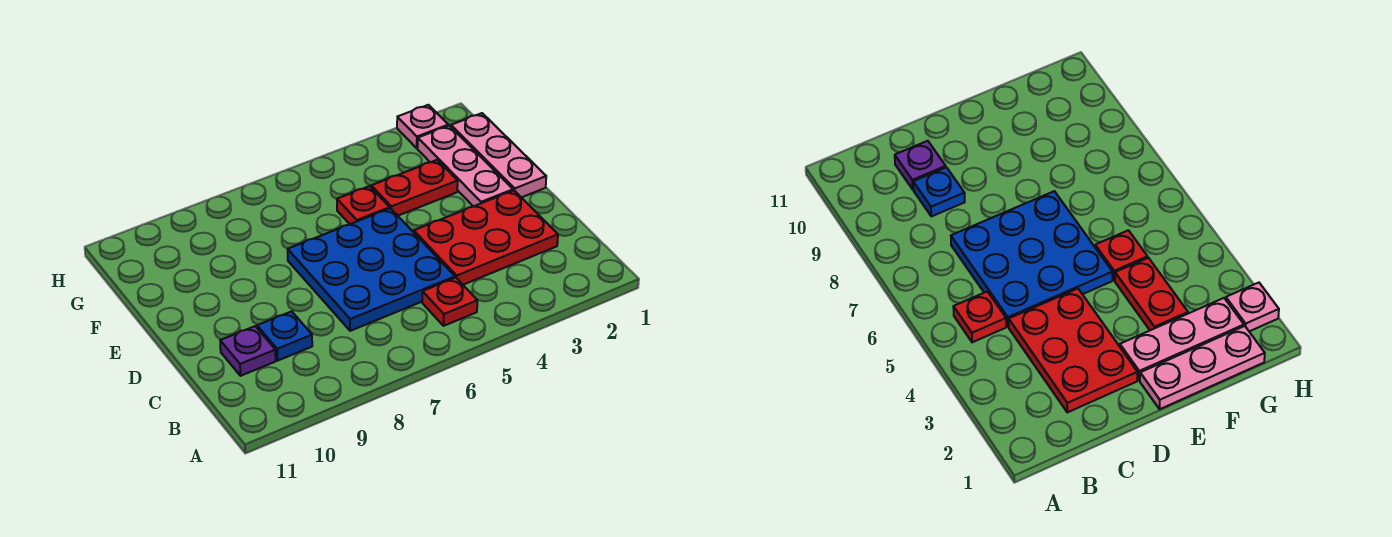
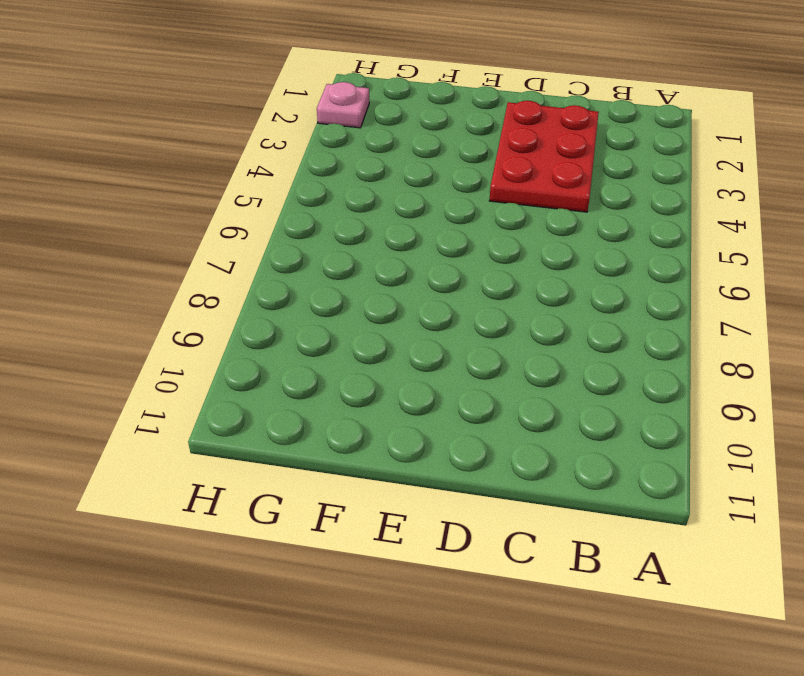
none -> red plate B5 level 1
none -> blue plate C5:E7 level 1

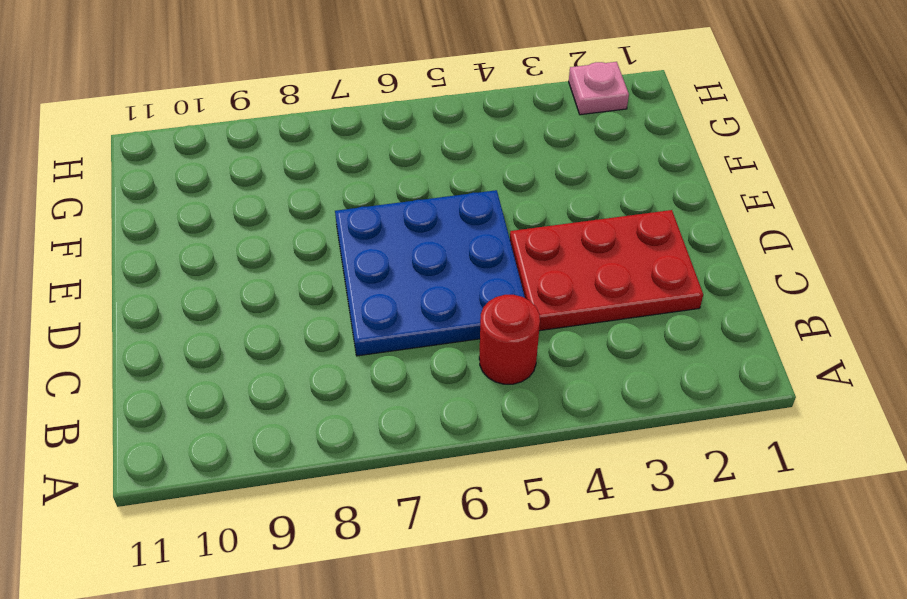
red round brick B5 level 1 -> red plate B5 level 1
none -> blue plate C9 level 1
none -> purple plate C10 level 1

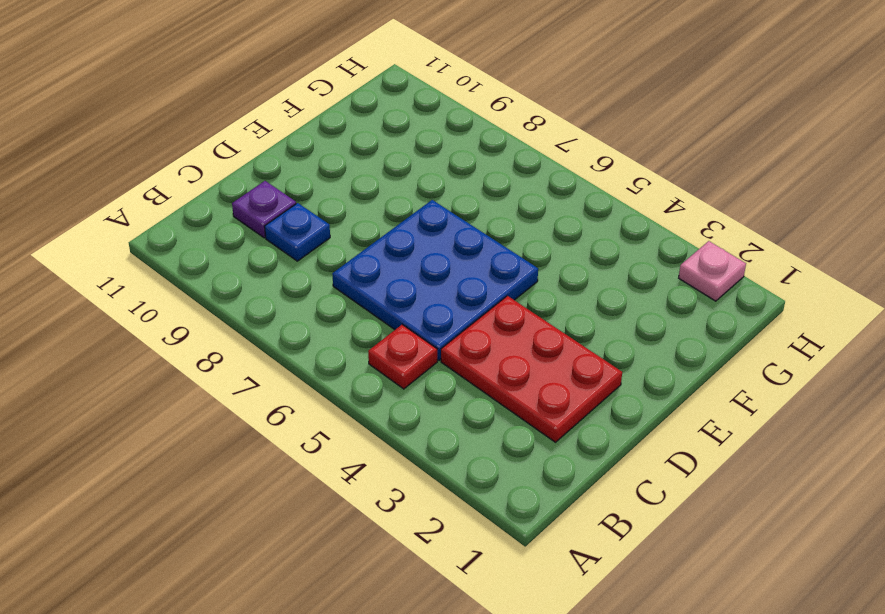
none -> pink plate E1:G1 level 1
none -> pink plate E2:G2 level 1

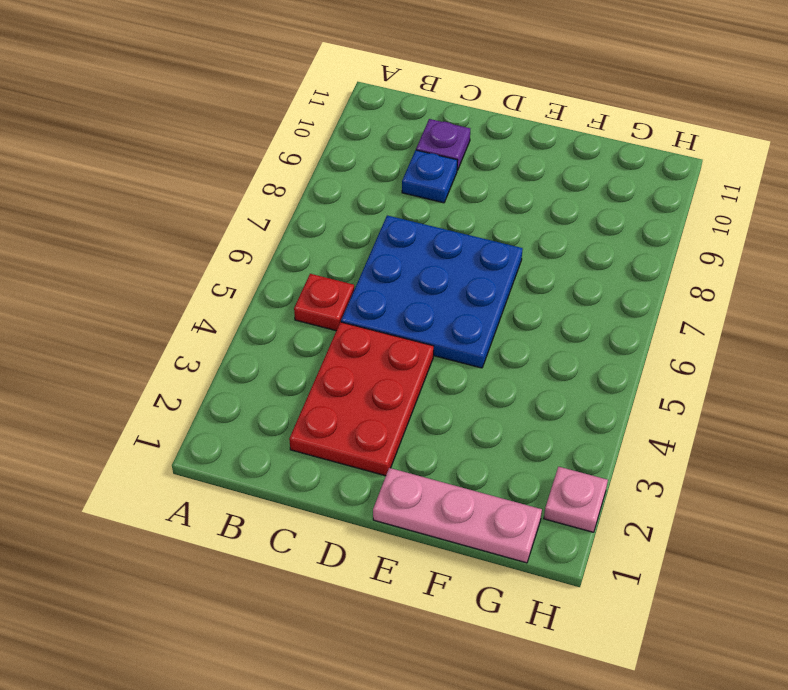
none -> pink plate E2:G2 level 1
none -> red plate F3:F4 level 1

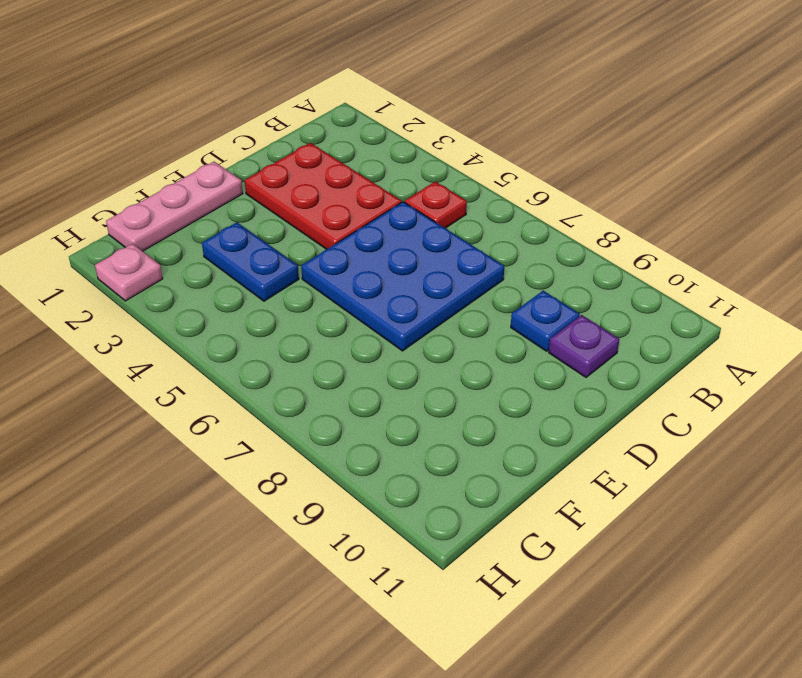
blue plate F3:F4 level 1 -> red plate F3:F4 level 1
none -> pink plate E2:G2 level 1
none -> red plate F5 level 1

